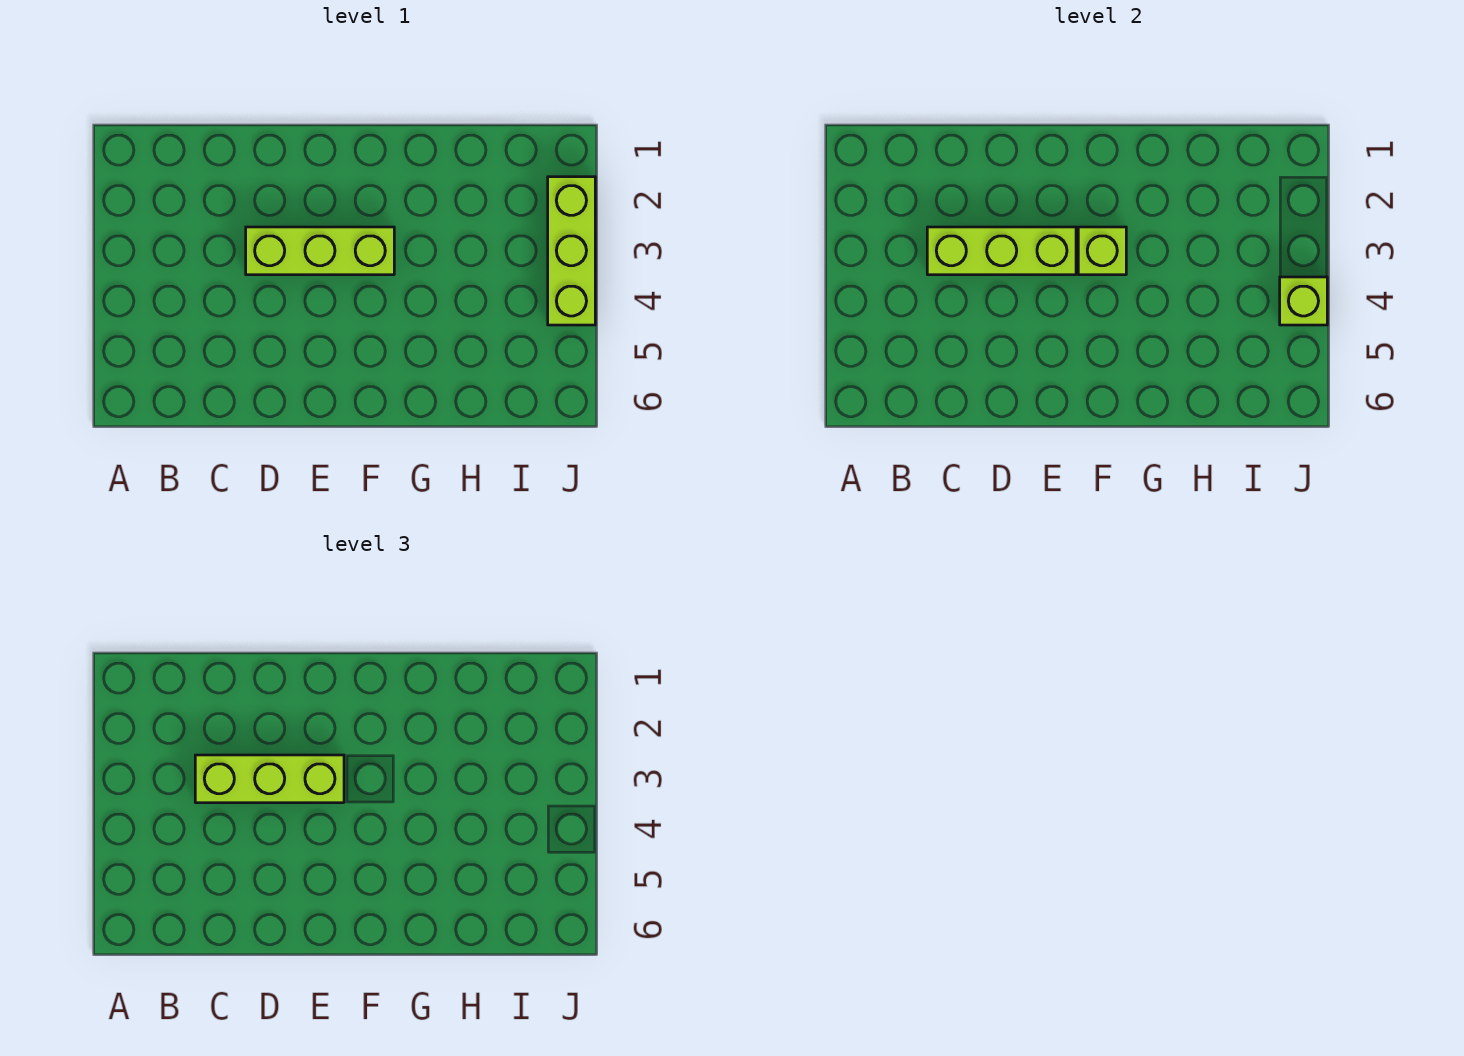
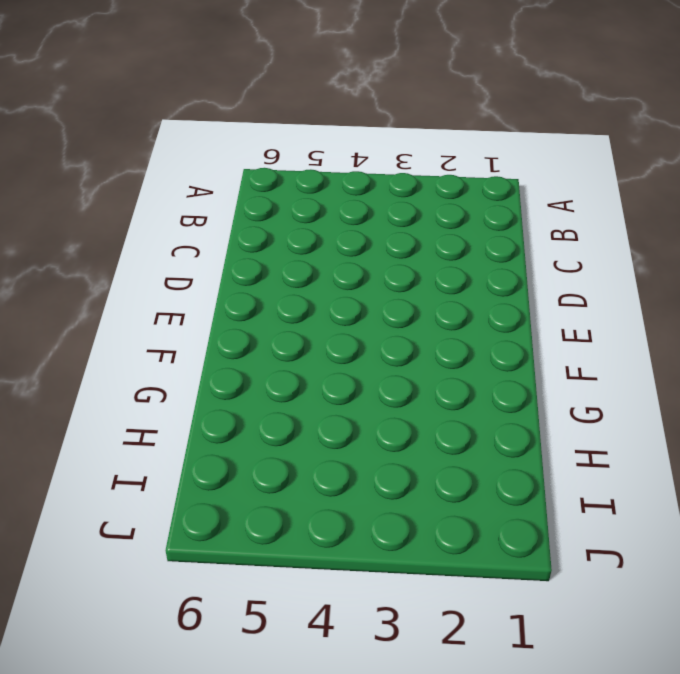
none -> lime brick D3:F3 level 1
none -> lime brick J2:J4 level 1

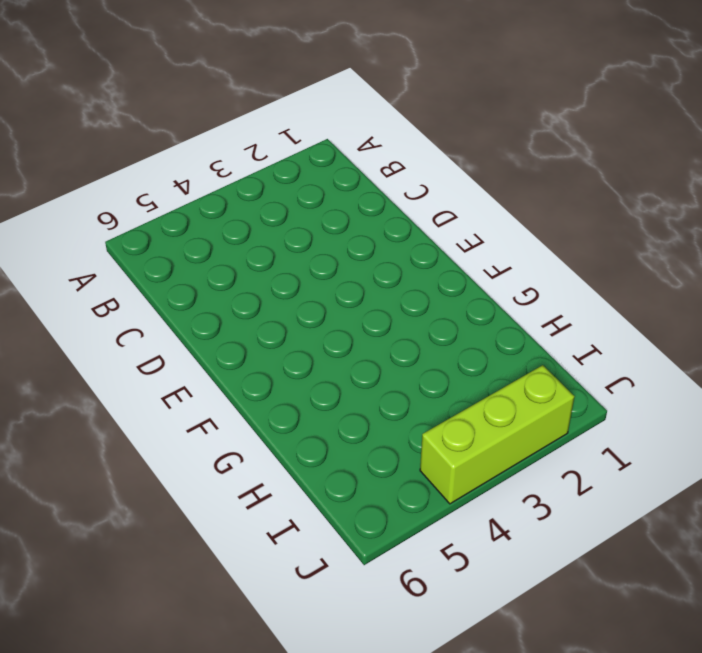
none -> lime brick D3:F3 level 1
none -> lime brick C3:E3 level 2

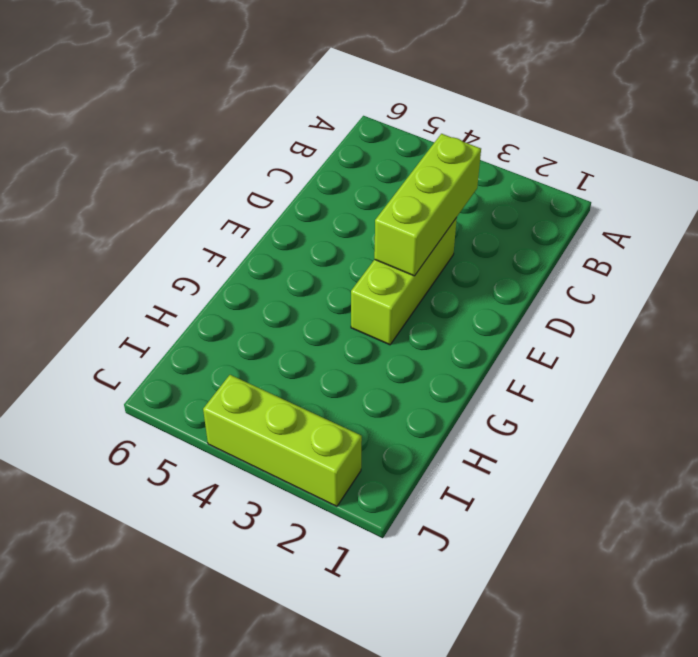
none -> lime brick F3 level 2
none -> lime brick J4 level 2

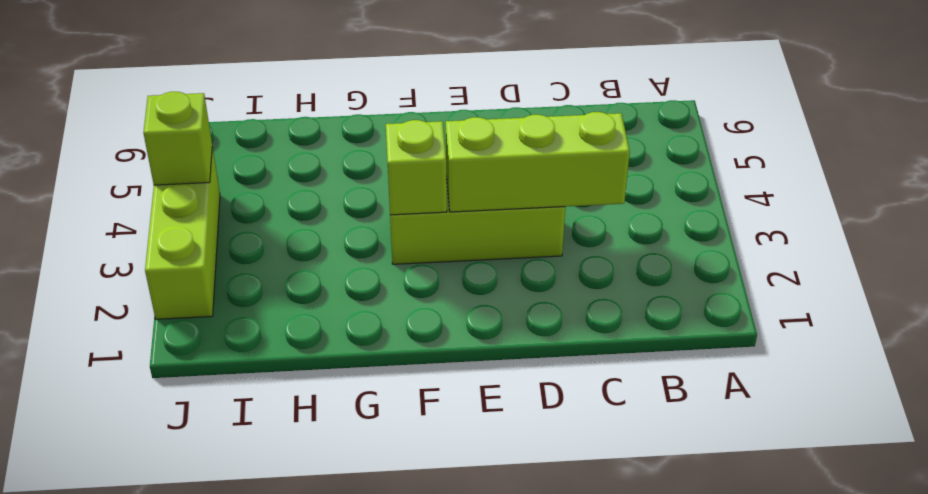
none -> lime brick C3:E3 level 3

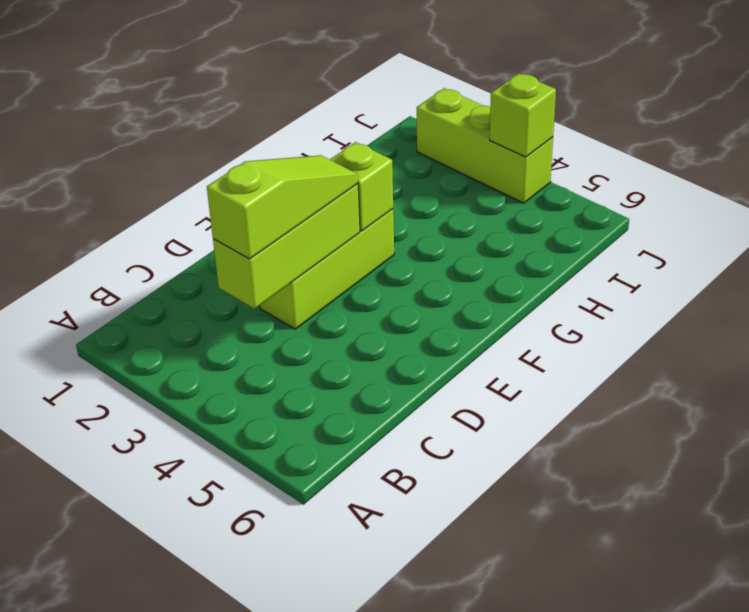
lime slope C3:E3 level 3 top C -> lime brick C3:E3 level 3

